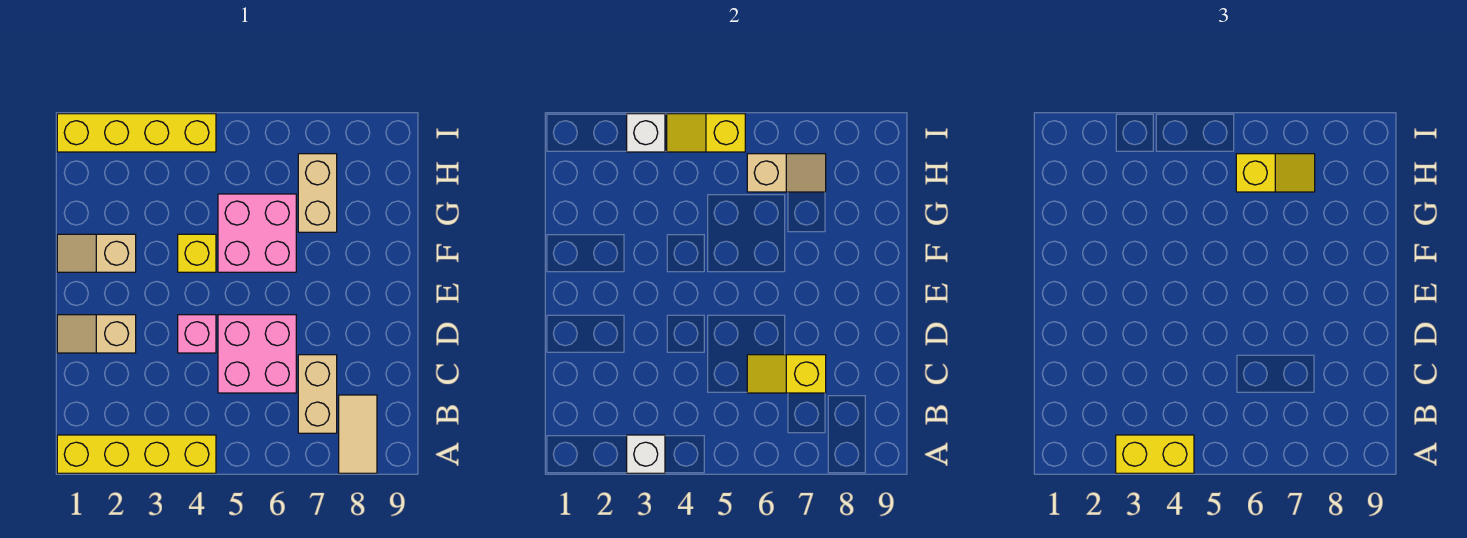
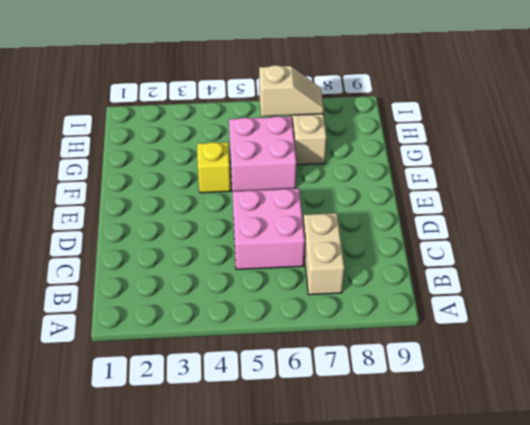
none -> yellow brick A1:A4 level 1
none -> tan tile A8:B8 level 1
none -> tan slope D1:D2 level 1 top 2

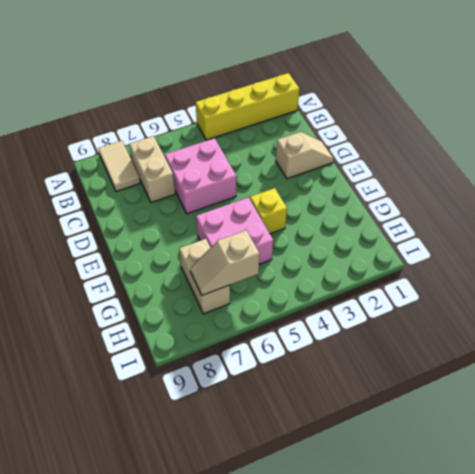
none -> pink brick D4 level 1
none -> tan slope F1:F2 level 1 top 2
none -> yellow brick I1:I4 level 1

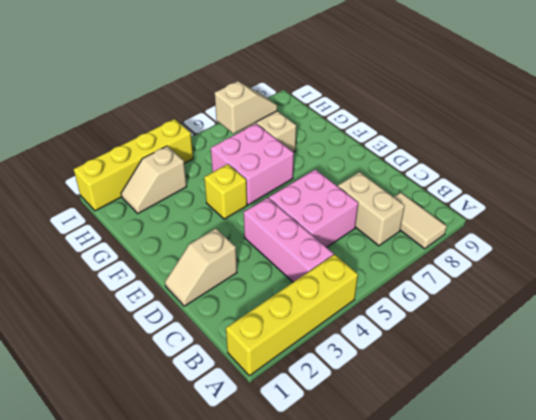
pink brick B4:D4 level 1 -> pink brick D4 level 1
tan slope H2:H3 level 1 top 3 -> tan slope F1:F2 level 1 top 2
none -> white brick A3 level 2
none -> yellow slope C6:C7 level 2 top 7
none -> white brick I3 level 2

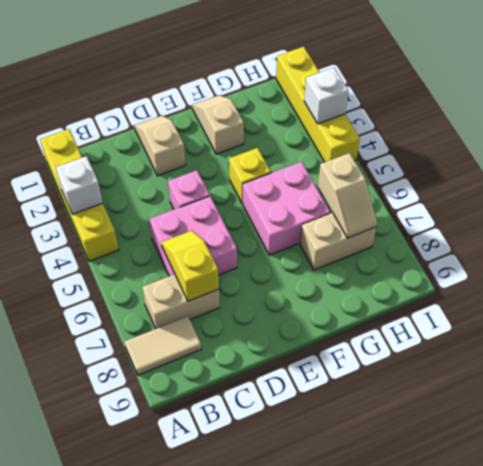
none -> yellow slope I4:I5 level 2 top 5
none -> yellow brick A3:A4 level 3
none -> yellow slope H6:H7 level 3 top 6

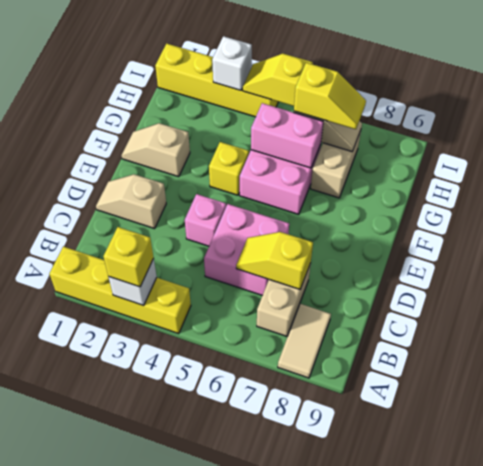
yellow brick A3 level 3 -> yellow brick A3:A4 level 3
pink brick G5:G6 level 2 -> none

